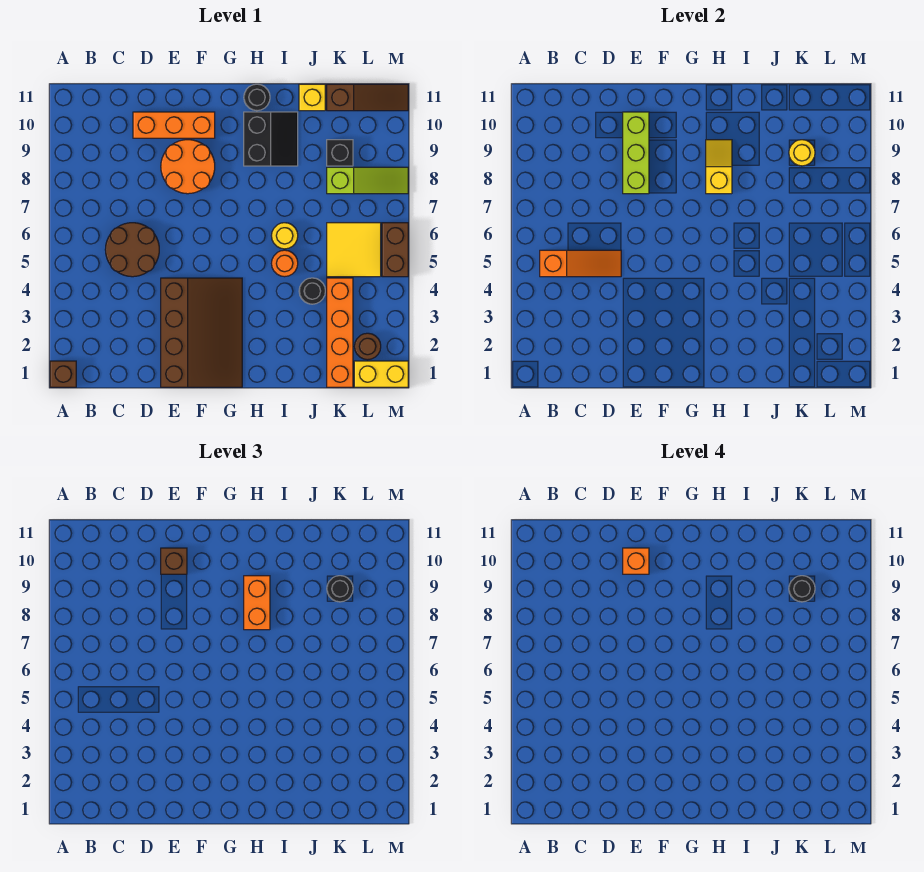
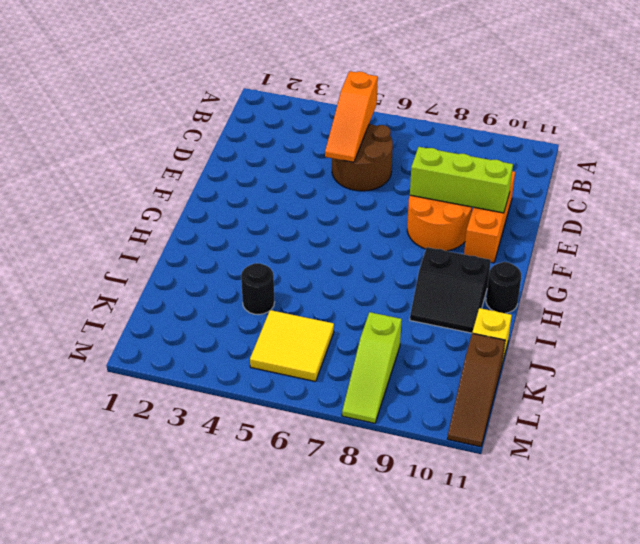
none -> brown brick A1 level 1
none -> brown slope E1:G4 level 1 top E
none -> orange round brick I5 level 1

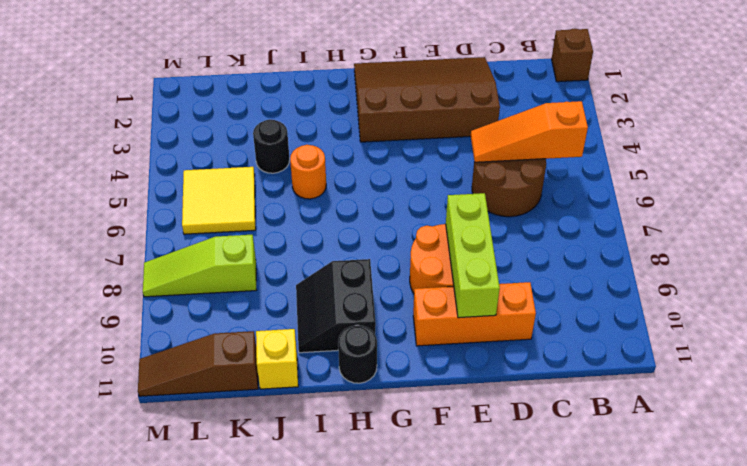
brown slope D1:G3 level 1 top 3 -> brown slope E1:G4 level 1 top E
none -> yellow round brick I6 level 1
none -> orange brick K1:K4 level 1
none -> black brick K9 level 1

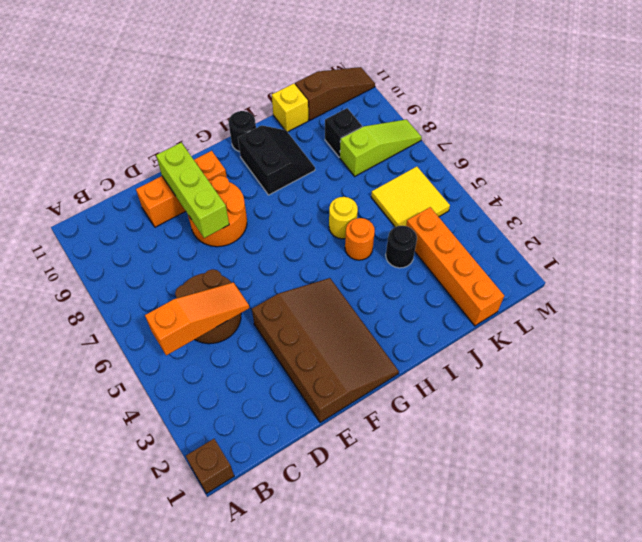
none -> yellow brick L1:M1 level 1
none -> brown round brick L2 level 1
none -> brown brick M5:M6 level 1

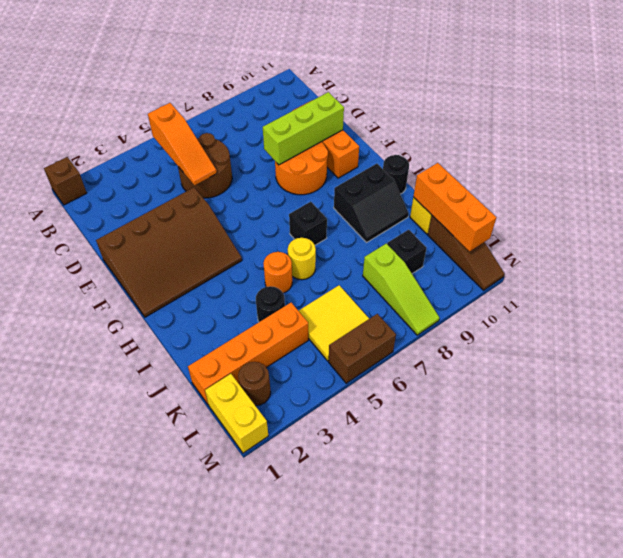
black brick H7 level 1 -> none
orange brick J11:L11 level 2 -> none
none -> yellow slope H8:H9 level 2 top 8
none -> yellow round brick K9 level 2
none -> brown brick E10 level 3

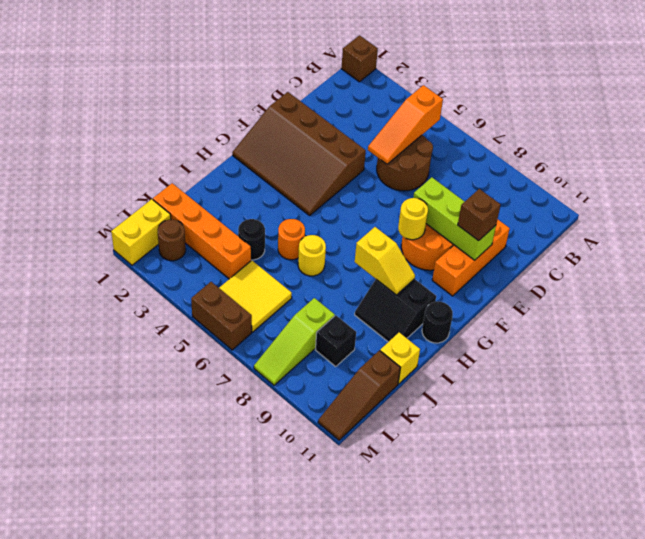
yellow round brick F8 level 2 -> yellow round brick K9 level 2
none -> orange brick H8:H9 level 3
none -> black round brick K9 level 3
none -> orange brick E10 level 4

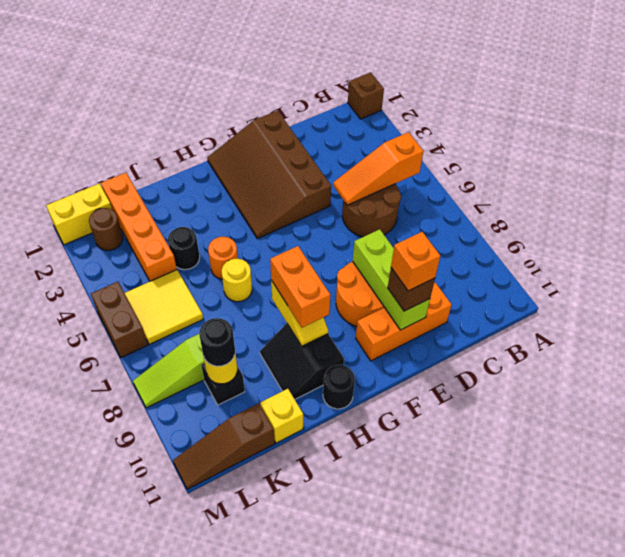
none -> black round brick K9 level 4

